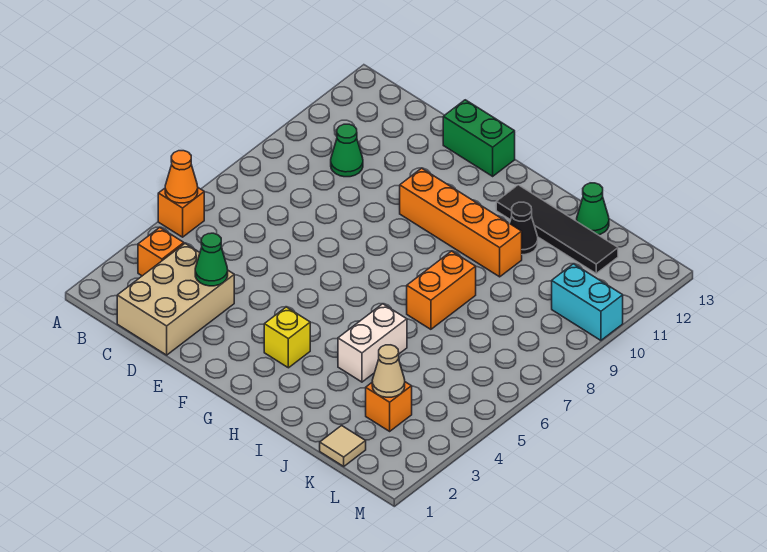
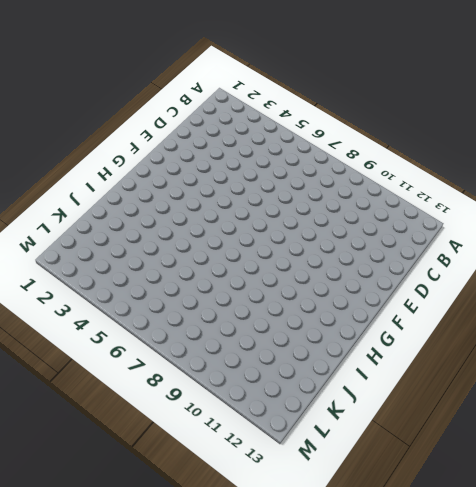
none -> orange brick A5 level 1
none -> orange brick B3 level 1
none -> tan brick C1:D3 level 1

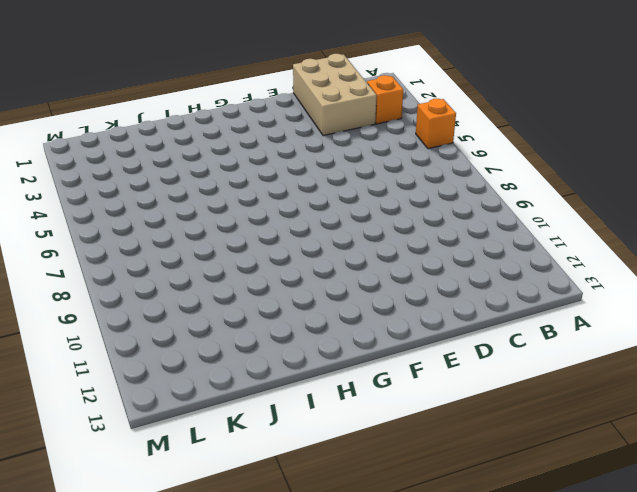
none -> green cone C10 level 1
none -> green brick E13:F13 level 1
none -> orange brick F10:I10 level 1

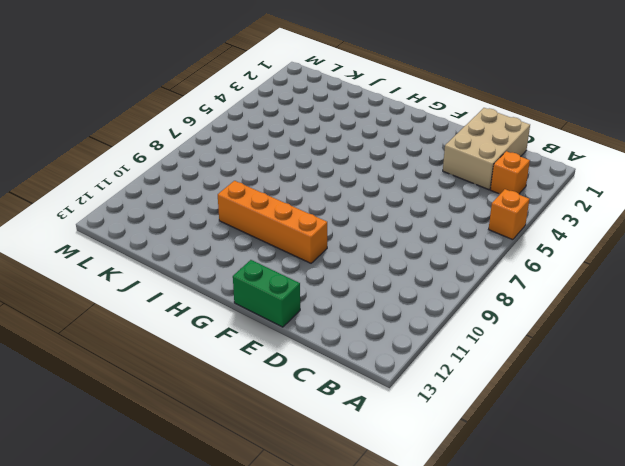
none -> green cone C10 level 1
none -> yellow brick G3 level 1
none -> black tile H12:K12 level 1

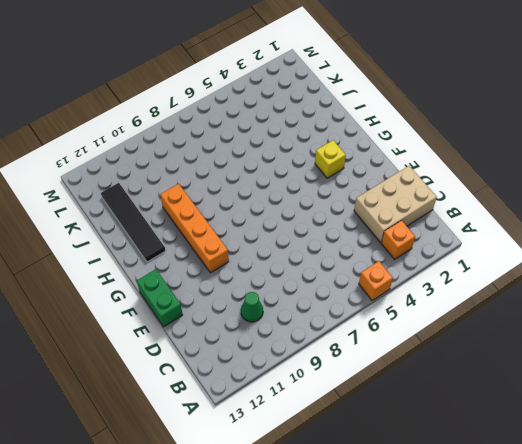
none -> white brick I4:I5 level 1
none -> orange brick I7:I8 level 1
none -> black cone I11 level 1

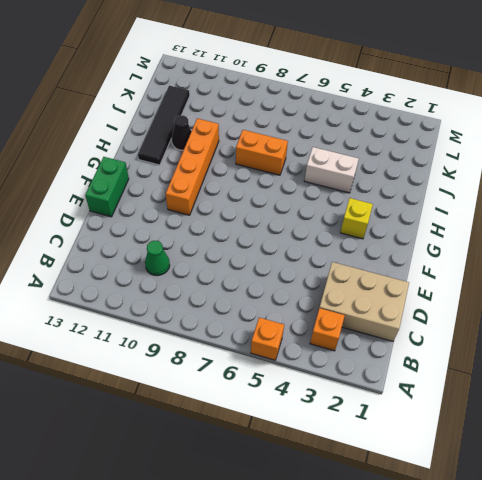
none -> green cone J13 level 1
none -> tan tile K1 level 1
none -> orange brick K3 level 1

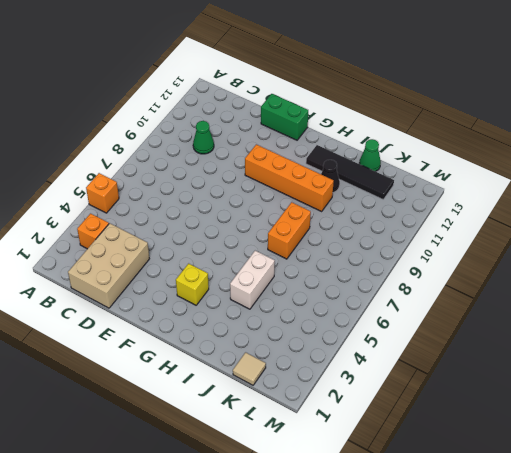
none -> orange brick K3 level 1
none -> cyan brick L10:M10 level 1
none -> orange cone A5 level 2

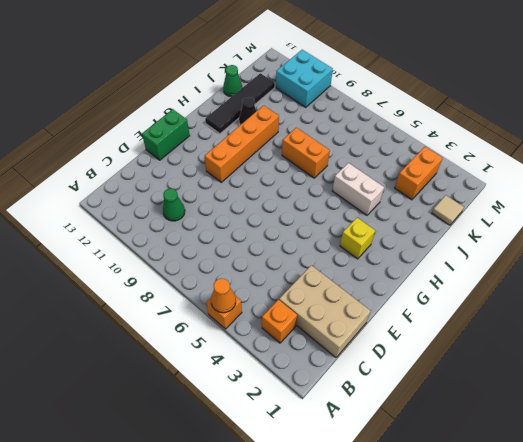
orange brick K3:L3 level 1 -> orange brick K3 level 1
cyan brick L10:M11 level 1 -> cyan brick L10:M10 level 1
none -> green cone D3 level 2
none -> tan cone K3 level 2

